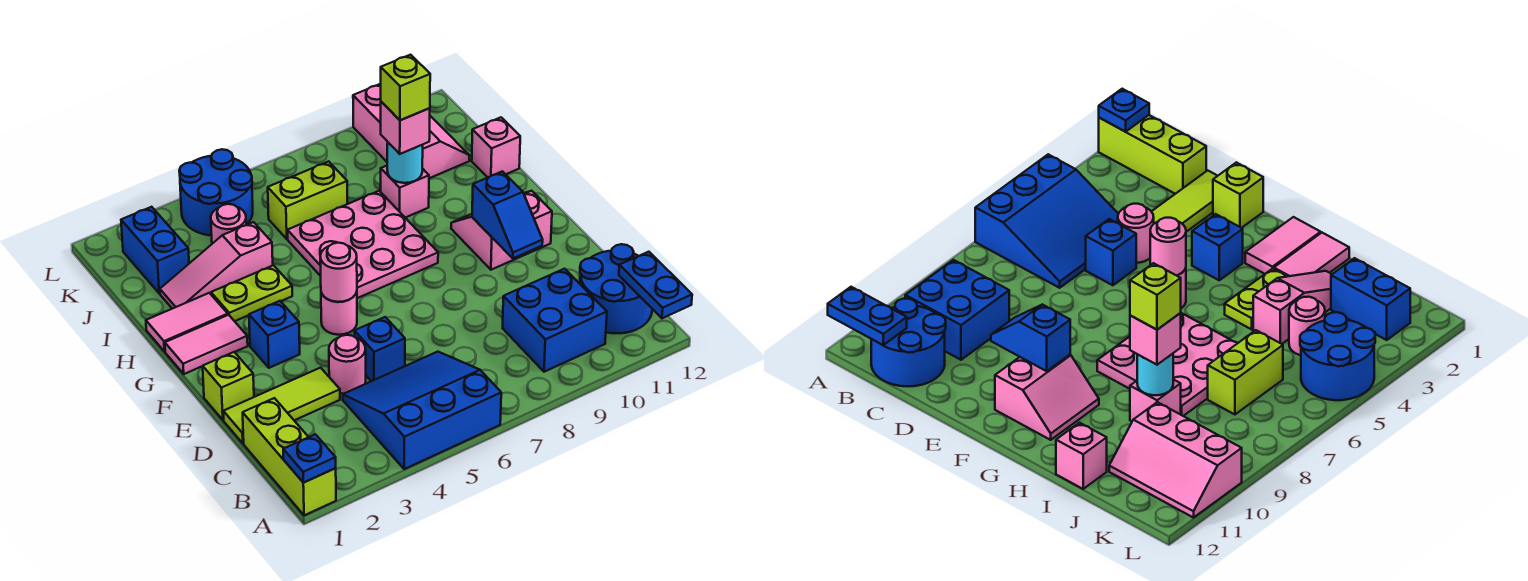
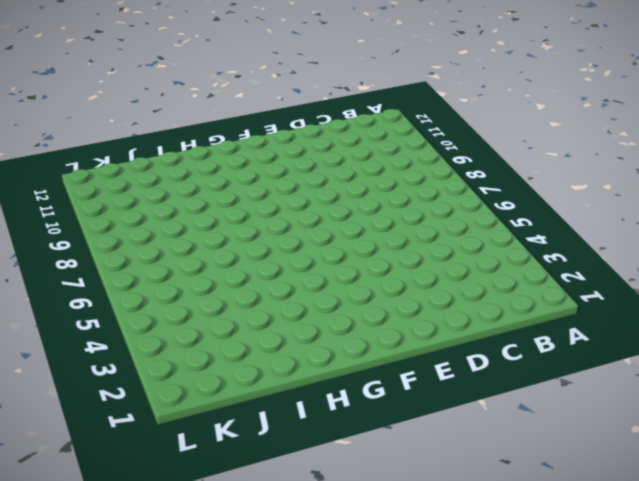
none -> lime brick A1:C1 level 1
none -> blue slope A4:C6 level 1 top A
none -> blue brick B9:C10 level 1
none -> blue round brick B11:C12 level 1

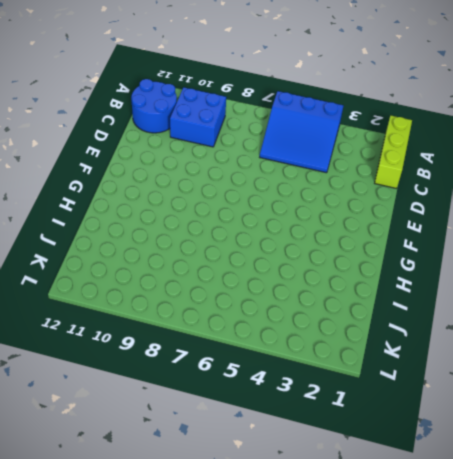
none -> lime tile D1:D3 level 1
none -> pink round brick D4 level 1
none -> blue brick D5 level 1
none -> lime brick E1 level 1

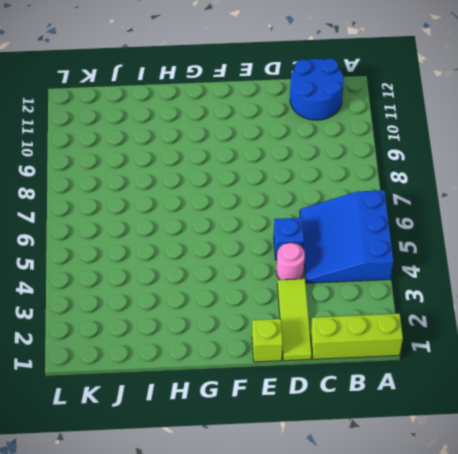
none -> blue brick B9:C10 level 1
none -> blue brick F3 level 1
none -> pink round brick F5 level 1
none -> pink slope F10:G11 level 1 top F

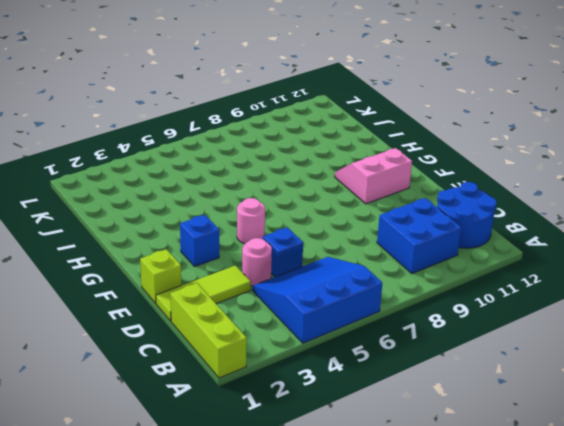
none -> pink tile G1:G2 level 1
none -> pink plate G6:I8 level 1
none -> pink tile H1:H2 level 1
none -> lime plate H3:H4 level 1

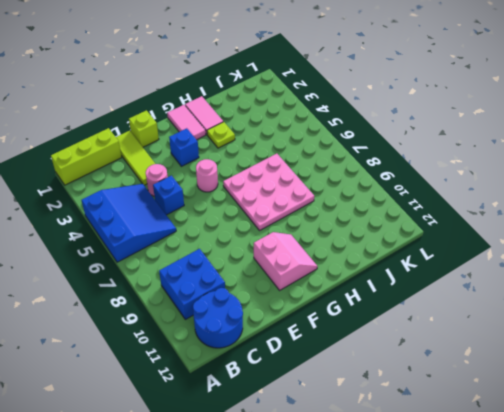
lime plate H3 level 1 -> lime plate H3:H4 level 1
none -> pink slope I2:I4 level 1 top 4
none -> pink brick I9 level 1
none -> pink brick I12 level 1
none -> blue brick J2:K2 level 1

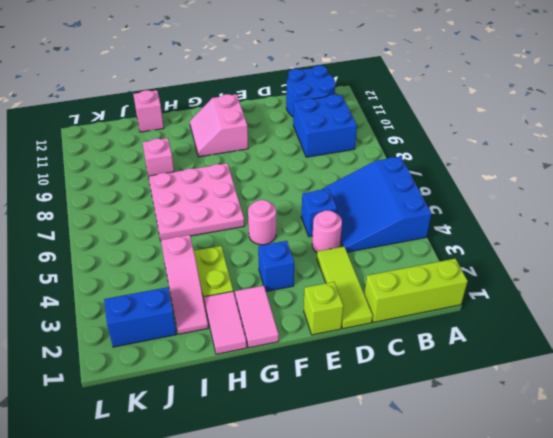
none -> pink round brick J4 level 1
none -> lime brick J6:J7 level 1
none -> pink slope J10:L11 level 1 top 10
none -> blue round brick K4:L5 level 1

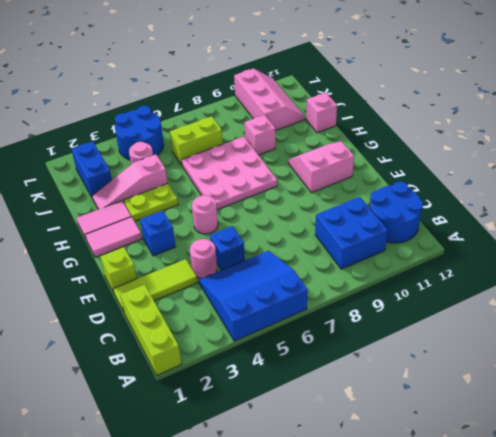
none -> blue plate A1 level 2
none -> blue plate A12:B12 level 2
none -> blue slope E10:F10 level 2 top F
none -> pink round brick F5 level 2

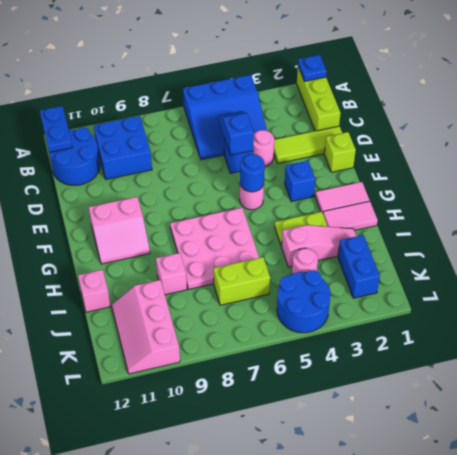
blue slope C5:D5 level 2 top D -> blue slope E10:F10 level 2 top F
blue round brick F5 level 2 -> pink round brick F5 level 2
none -> cyan round brick I9 level 2
none -> pink brick I9 level 3
none -> lime brick I9 level 4

